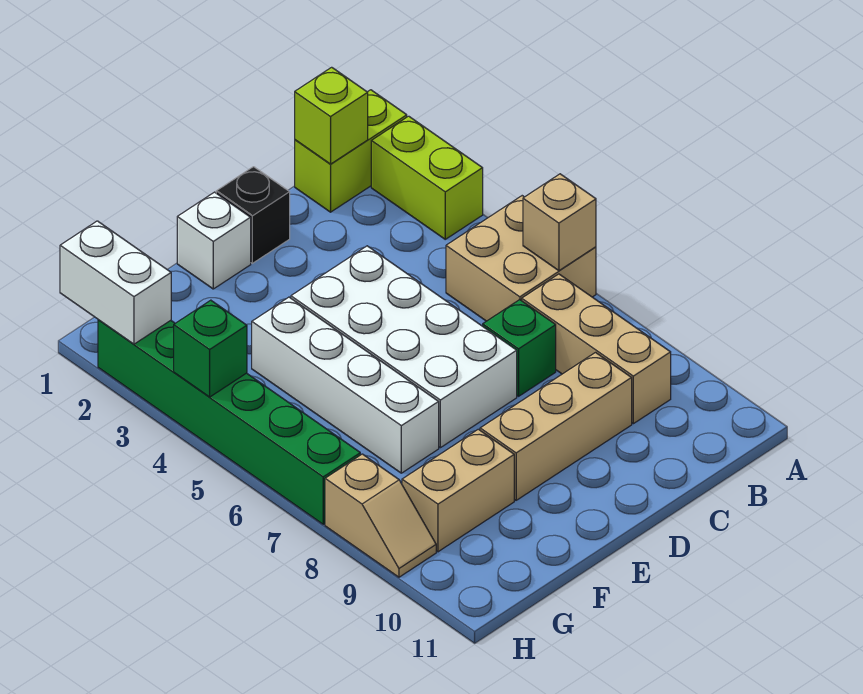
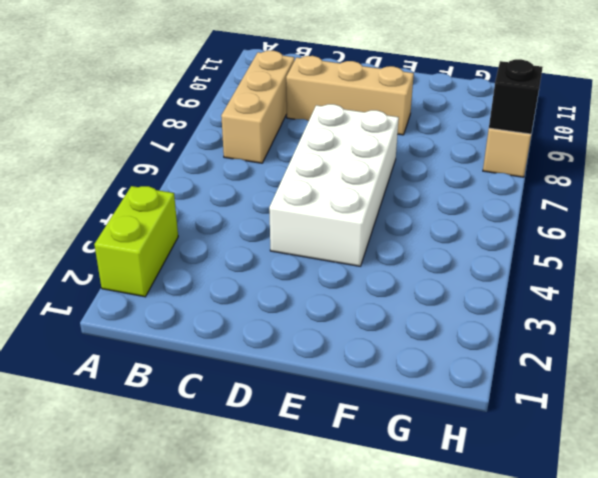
black brick H8 level 2 -> black brick D1 level 1
none -> lime brick A1:B1 level 1
none -> tan brick A5:B6 level 1
none -> green brick C7 level 1

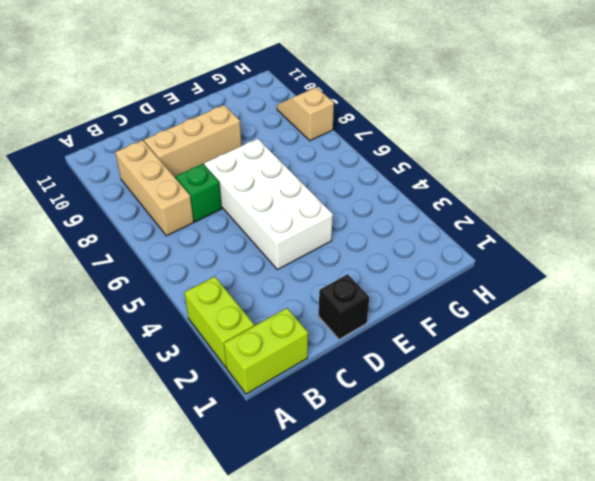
none -> tan brick A5:B6 level 1
none -> white brick E1 level 1
none -> white brick F4:F7 level 1

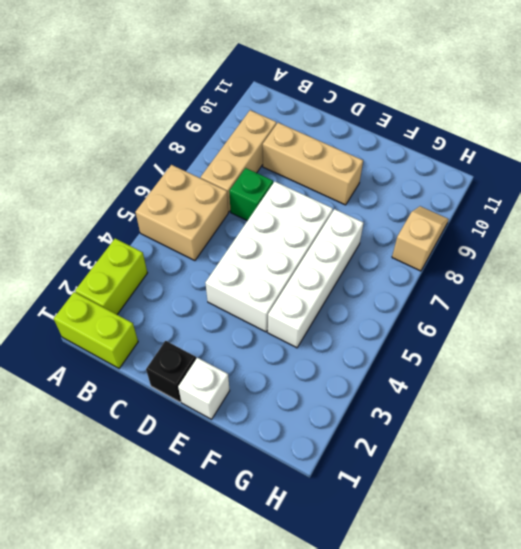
none -> tan brick F9:G9 level 1
none -> green brick H2:H7 level 1
none -> tan brick A6 level 2

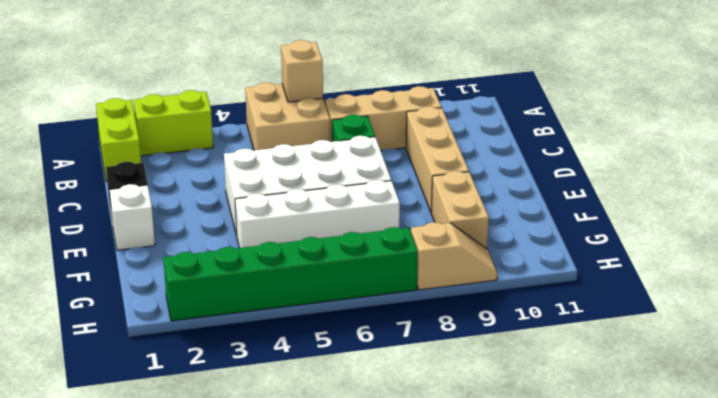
none -> lime brick B1 level 2
none -> white brick H1:H2 level 2
none -> green brick H4 level 2

